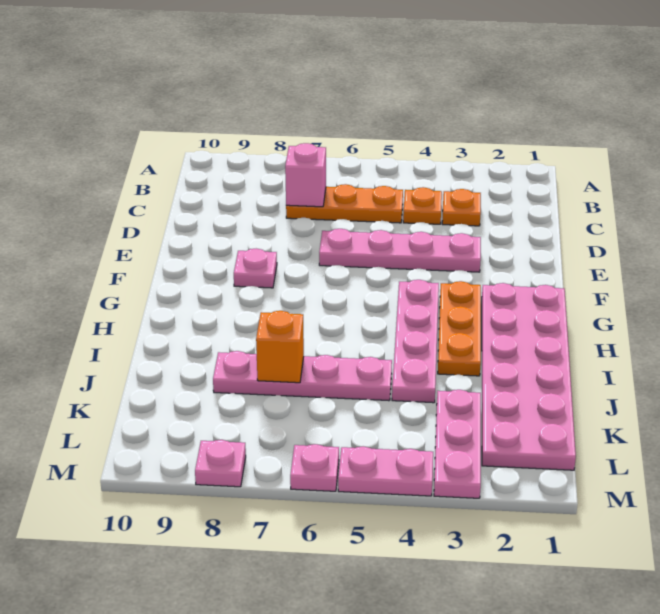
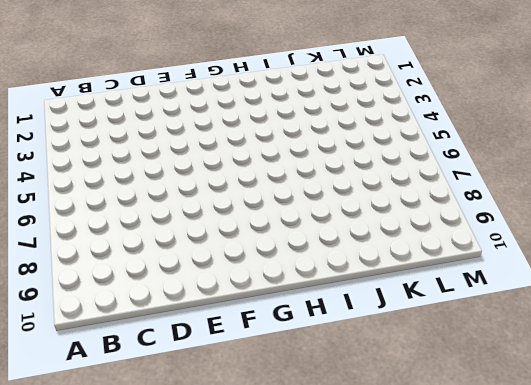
none -> orange plate C3 level 1
none -> orange plate C4 level 1
none -> orange plate C5:C7 level 1

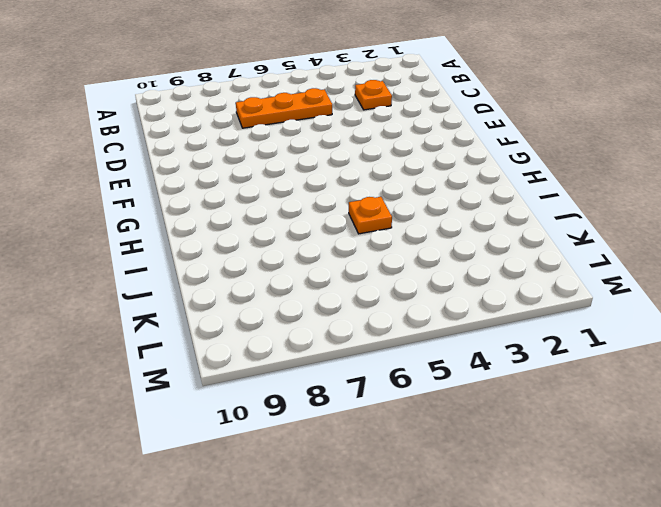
orange plate I5 level 1 -> orange plate C4 level 1
none -> pink plate E3:E6 level 1
none -> pink plate F8 level 1
none -> pink plate G1:L2 level 1

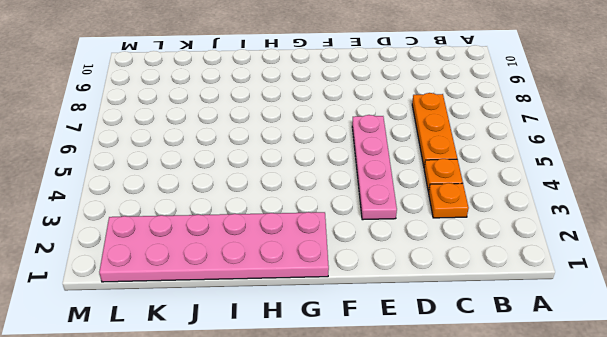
none -> pink plate F8 level 1
none -> orange plate G3:I3 level 1
none -> pink plate G4:J4 level 1

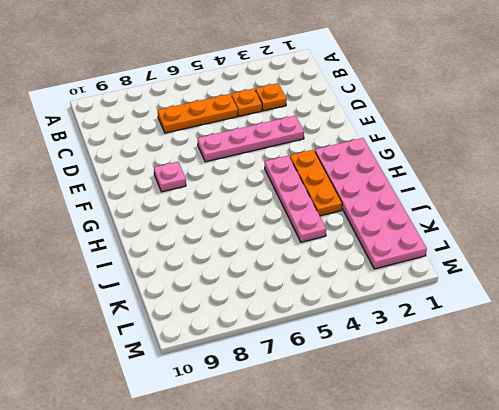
none -> pink plate J5:J8 level 1
none -> pink plate K3:M3 level 1
none -> pink plate M4:M5 level 1

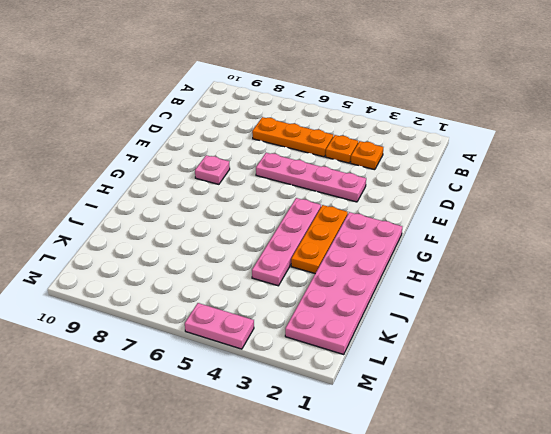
none -> pink plate J5:J8 level 1
none -> pink plate K3:M3 level 1
none -> pink plate M6 level 1

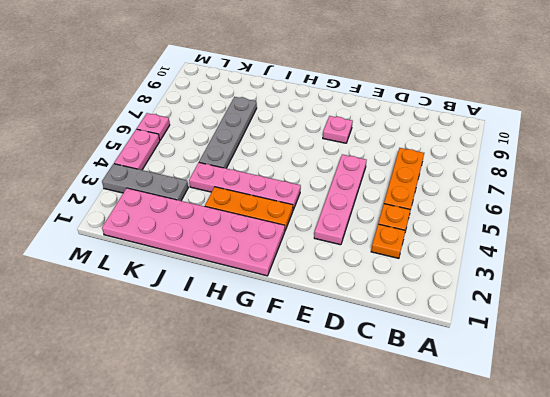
grey plate J5:J8 level 1 -> pink plate J5:J8 level 1
grey plate K3:M3 level 1 -> pink plate K3:M3 level 1
none -> pink plate M8 level 1
none -> pink brick C7 level 2
none -> orange brick J7 level 2

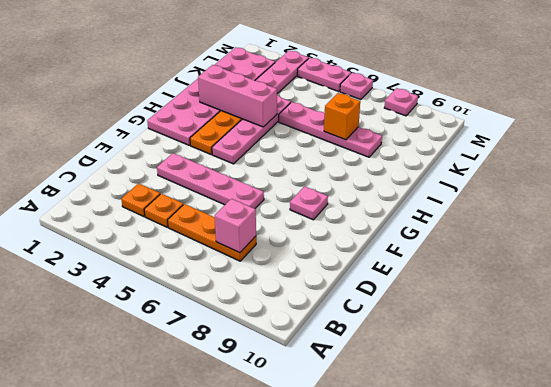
pink brick I2:I4 level 2 -> none

